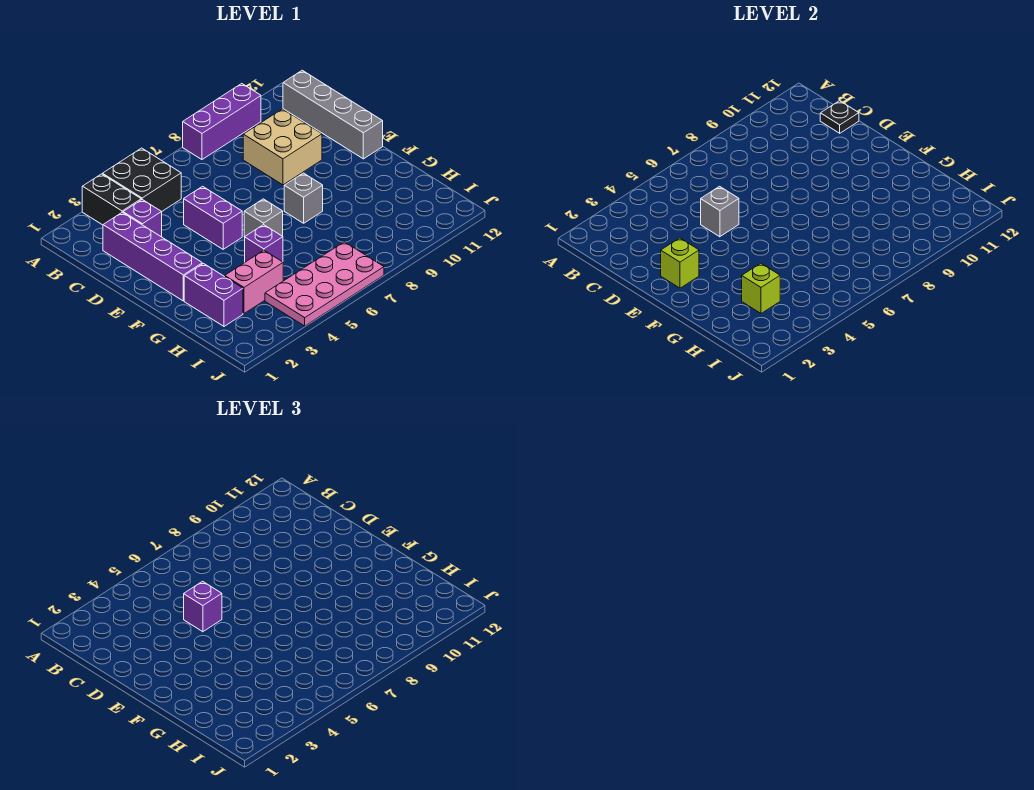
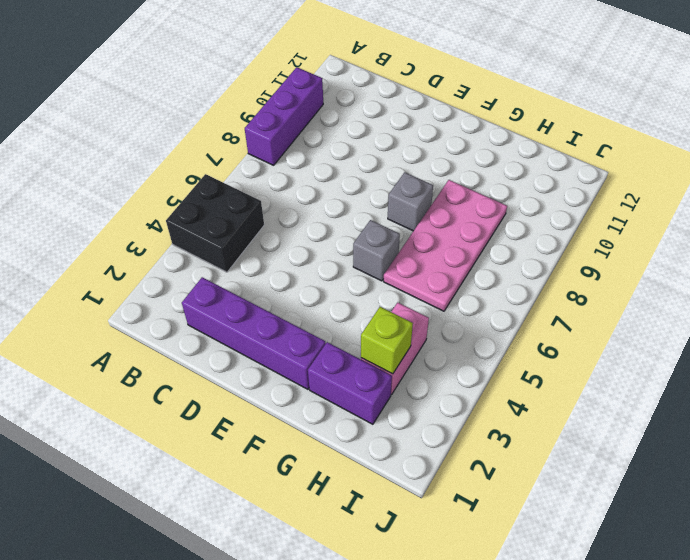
pink plate G6:H9 level 1 -> pink plate I4:J7 level 1
none -> black brick A3:B3 level 1
none -> grey brick B12:E12 level 1
none -> purple brick C3 level 1

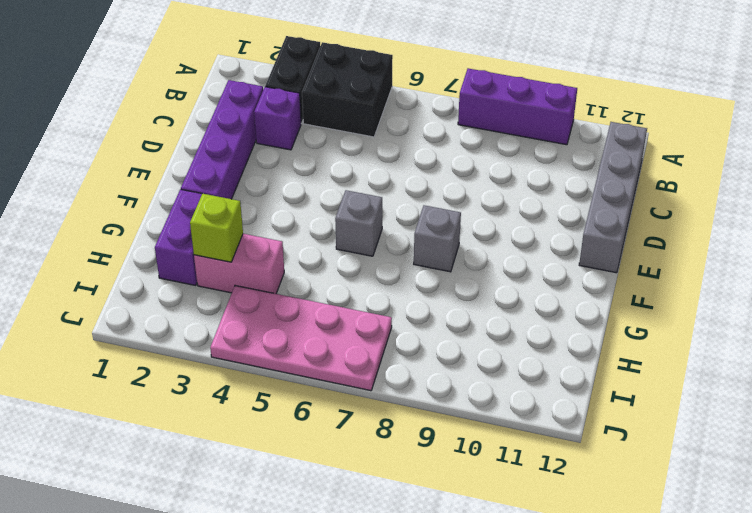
none -> tan brick C9:D10 level 1
none -> purple brick D5:E5 level 1
none -> purple brick G5 level 1

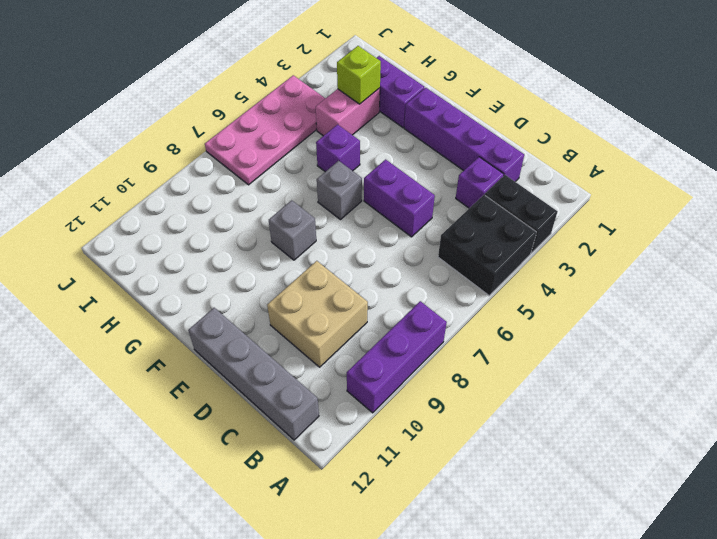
none -> black plate C12 level 2
none -> grey brick D5 level 2
none -> lime brick E2 level 2

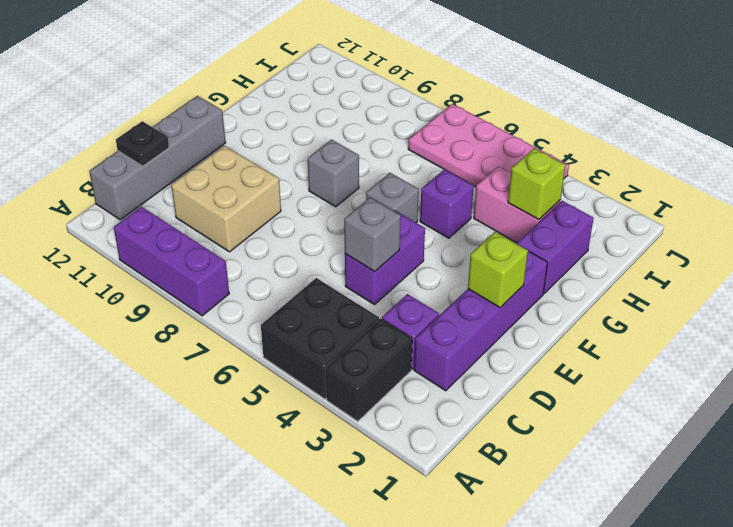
none -> purple brick D5 level 3

